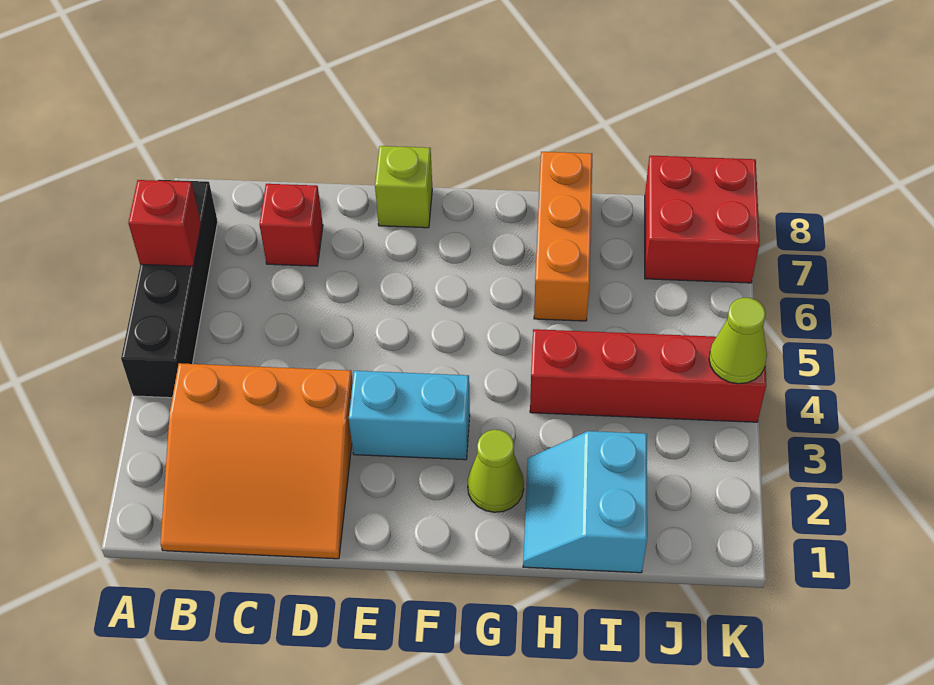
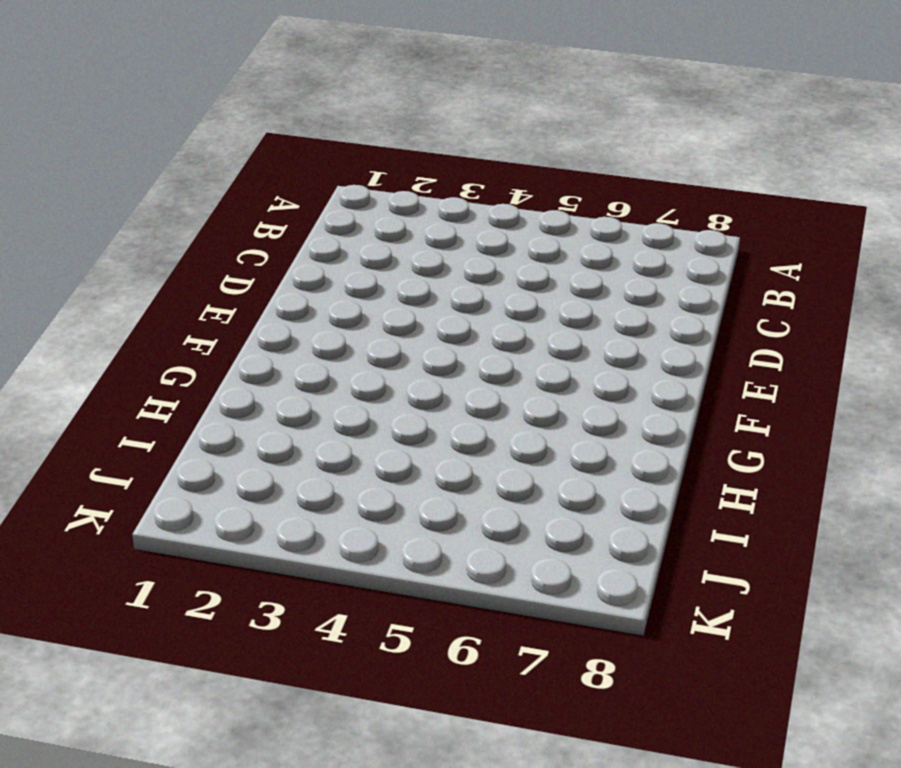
none -> black brick A4:A7 level 1
none -> orange slope B1:D3 level 1 top 3
none -> red brick C7 level 1

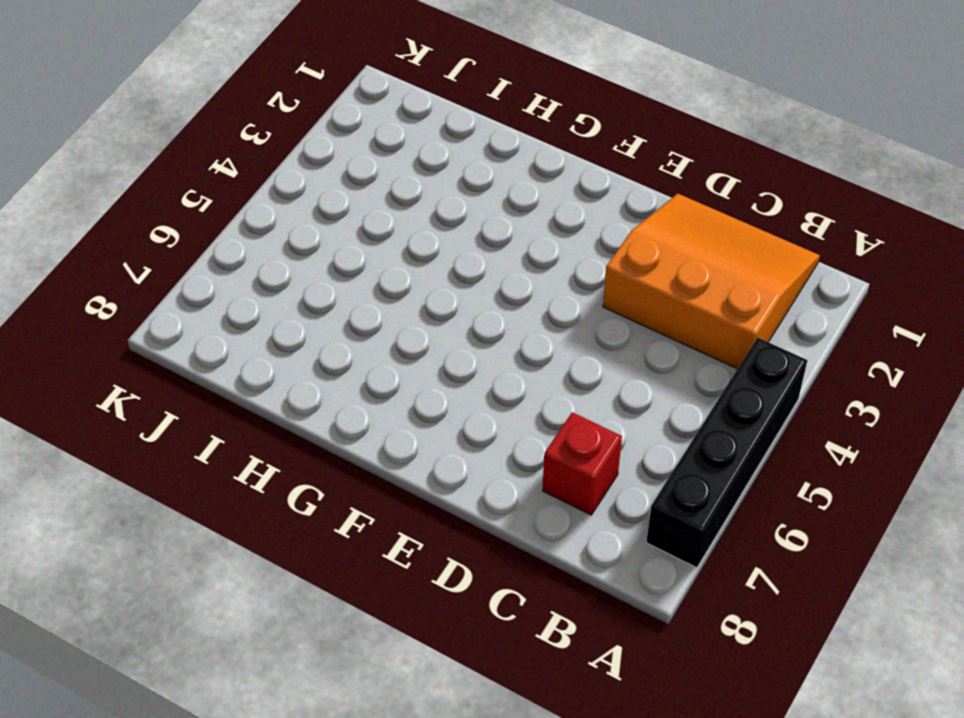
none -> cyan brick E3:F3 level 1
none -> lime brick E8 level 1
none -> lime cone G2 level 1

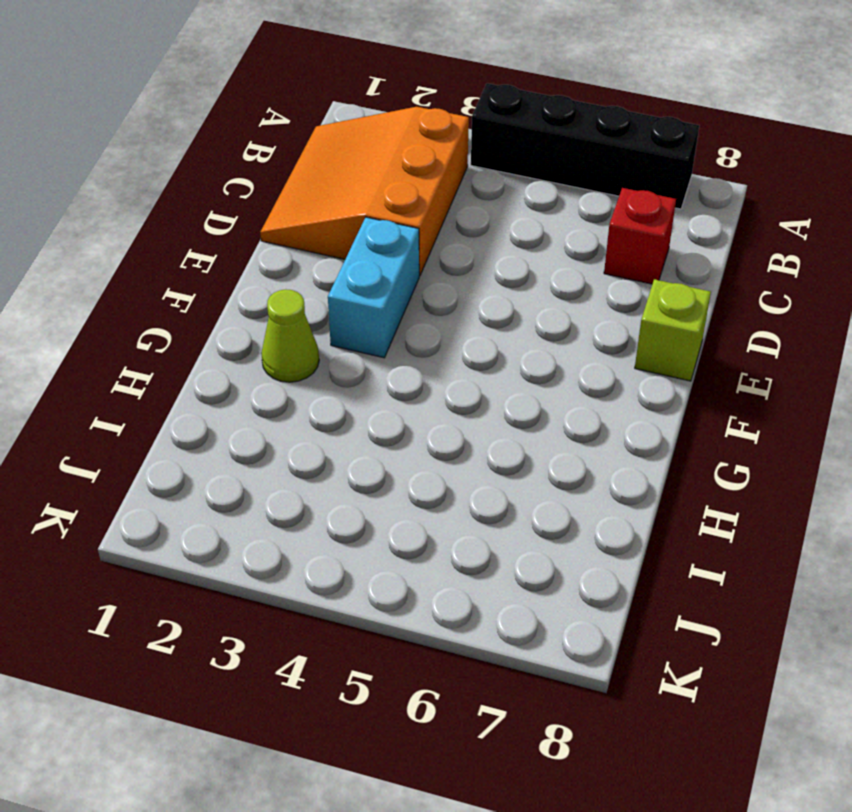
none -> cyan slope H1:I2 level 1 top I
none -> red brick H4:K4 level 1
none -> orange brick H6:H8 level 1

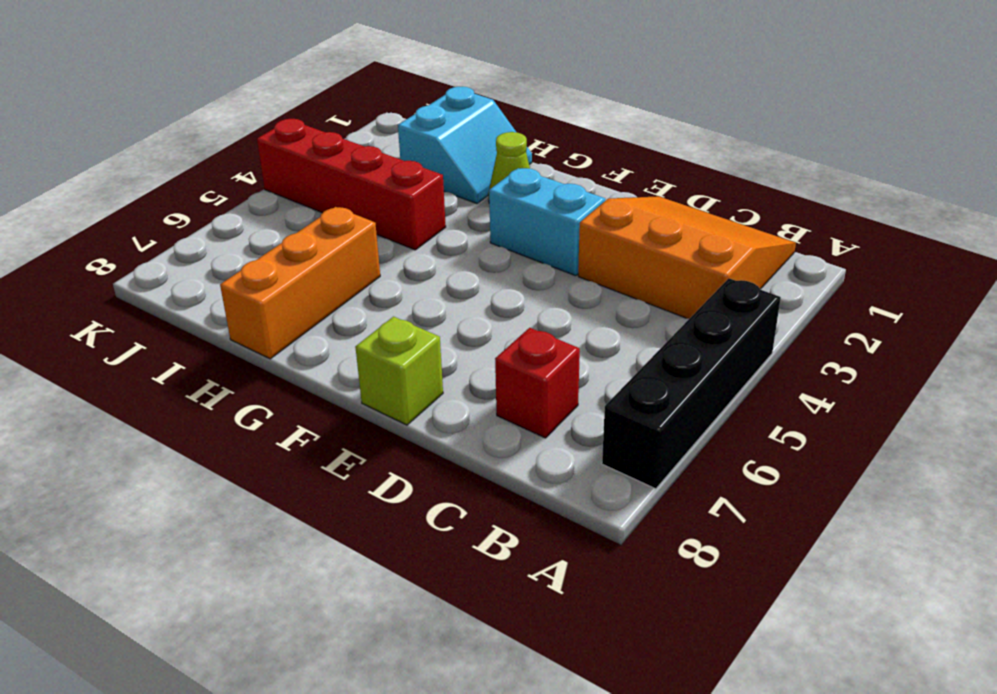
none -> red brick J7:K8 level 1
none -> red brick A6 level 2
none -> lime cone K4 level 2

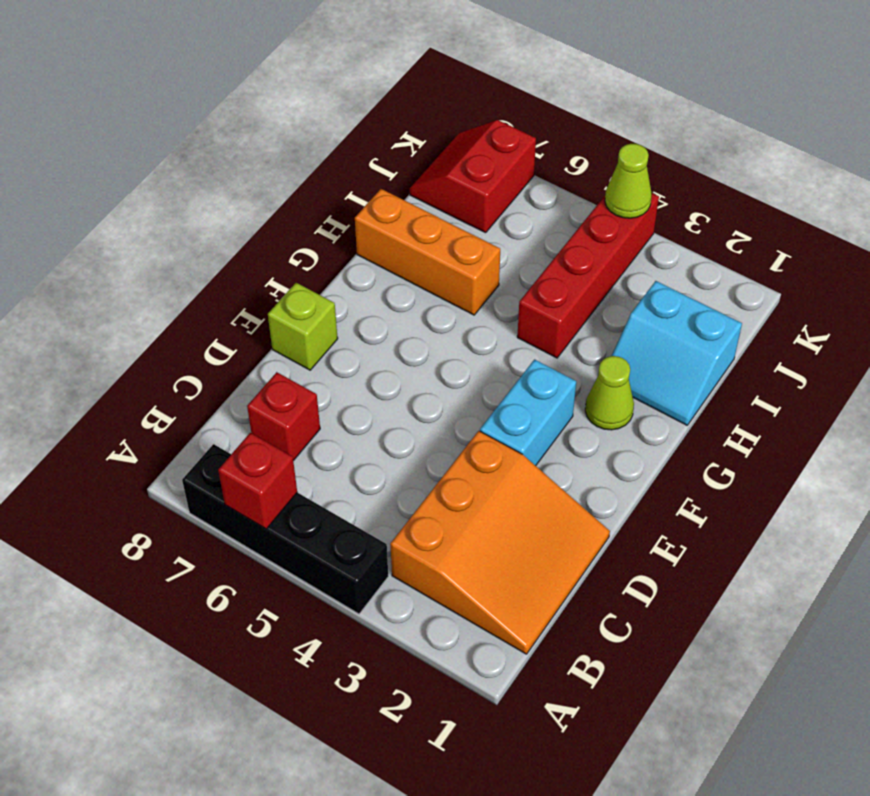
red slope J7:K8 level 1 top 7 -> red brick J7:K8 level 1

